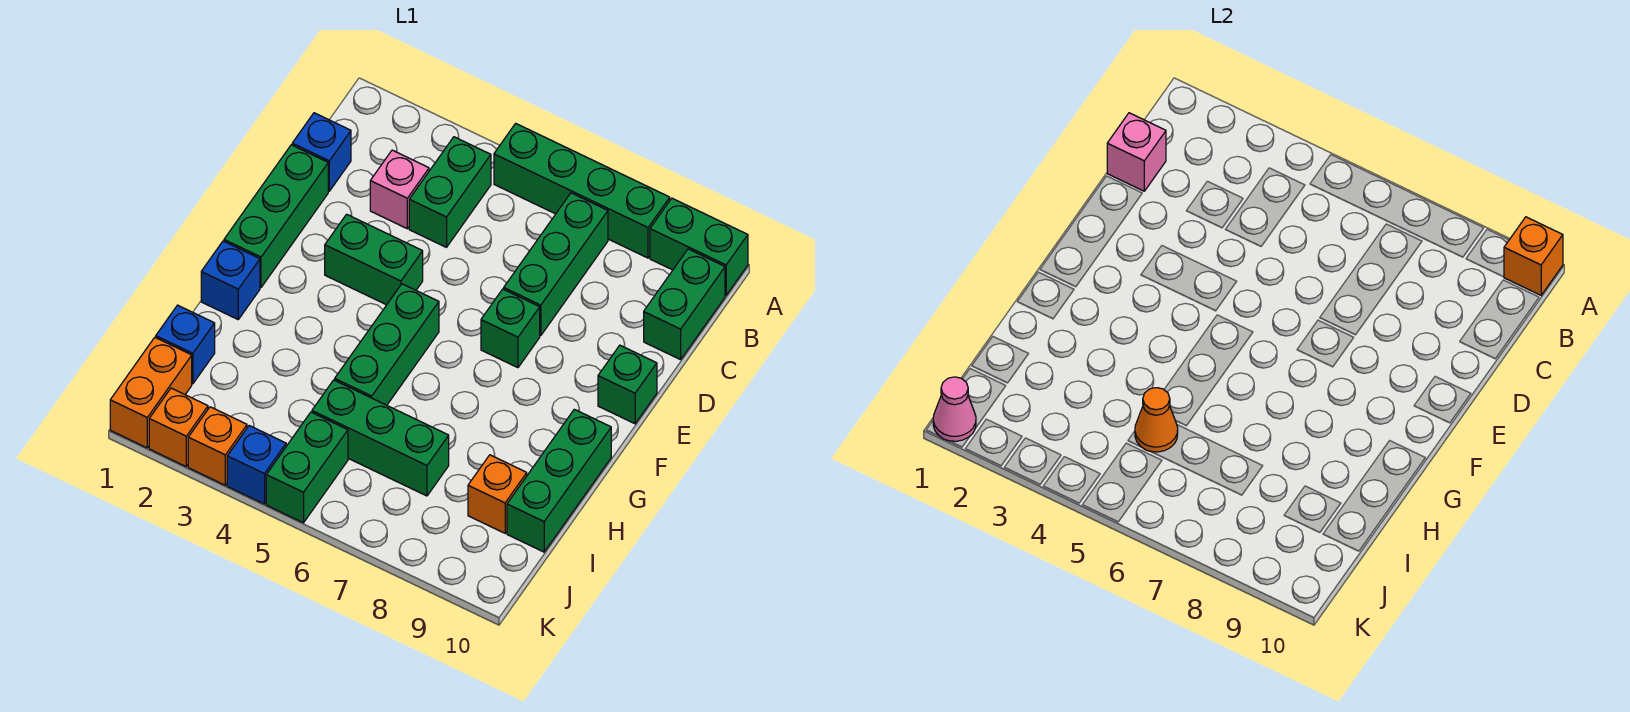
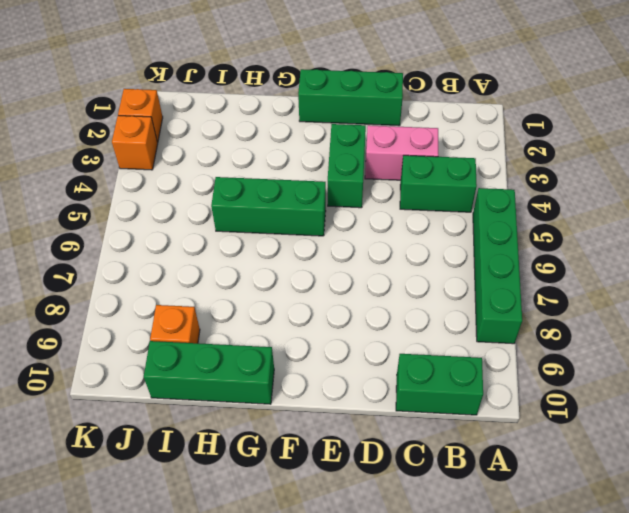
pink brick C3:D3 level 1 -> pink brick C3 level 1
none -> green brick A9:A10 level 1
none -> green brick B7:D7 level 1
none -> blue brick C1 level 1

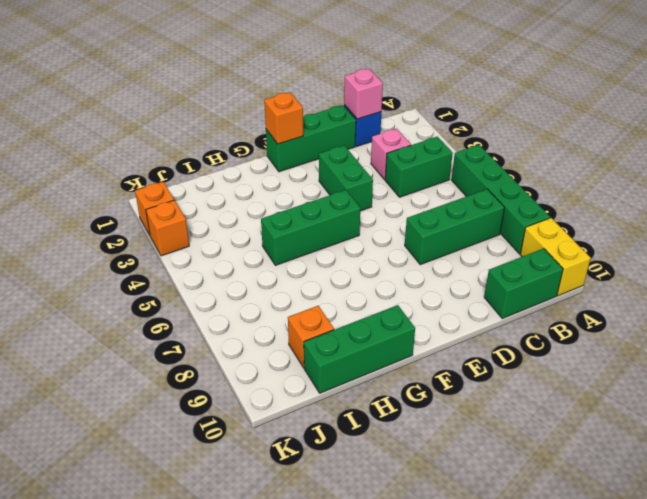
yellow brick A9:A10 level 1 -> green brick A9:A10 level 1
orange brick F1 level 2 -> orange brick A10 level 2
none -> green brick E7 level 1
none -> green brick E10 level 1
none -> blue brick G1 level 1

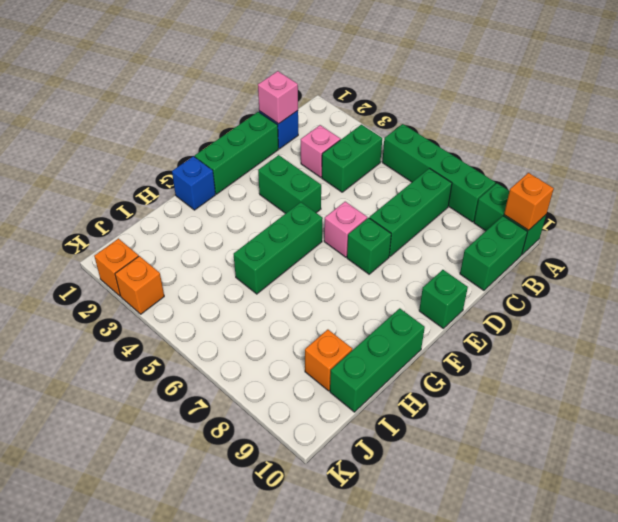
pink brick E6 level 1 -> none
none -> blue brick I1 level 1
none -> green brick I5:I7 level 1
none -> orange brick J1:K1 level 1

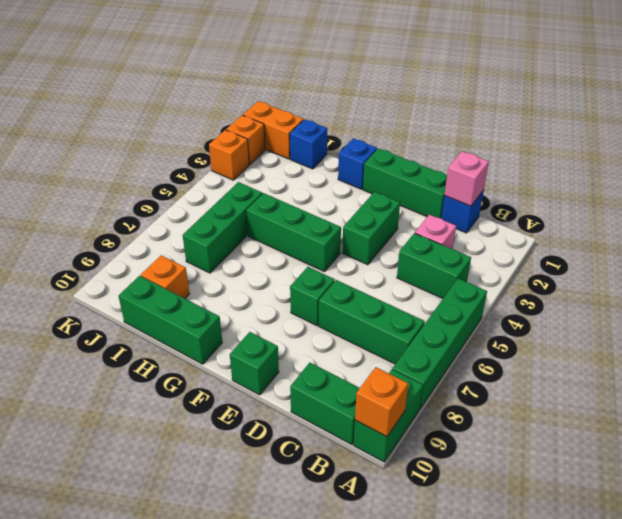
none -> green brick J5:K5 level 1
none -> blue brick K4 level 1
none -> orange cone I5 level 2

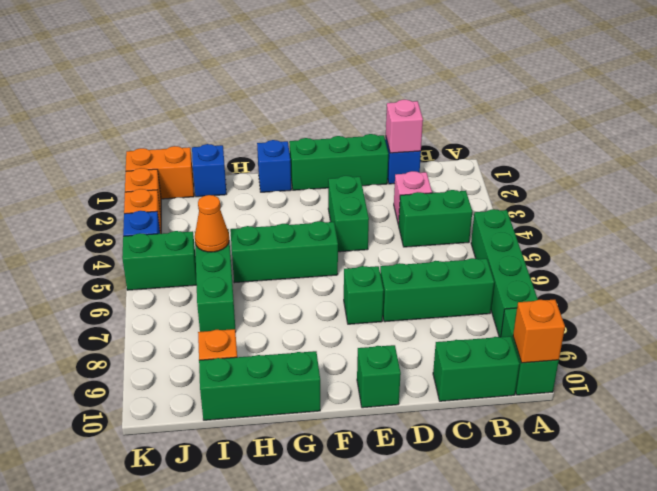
none -> pink cone K1 level 2

